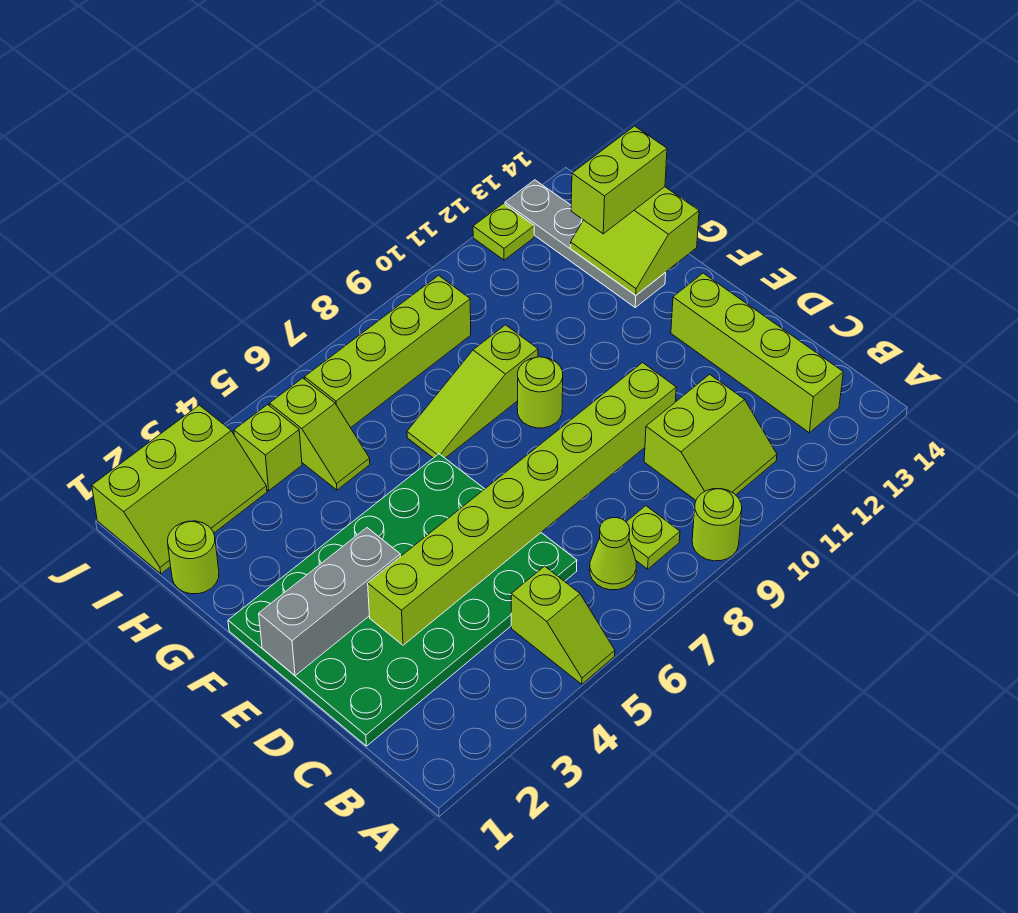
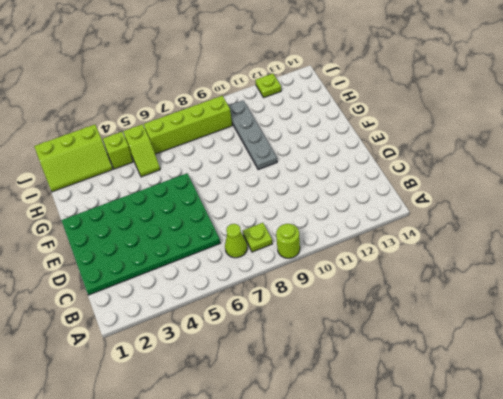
grey plate F10:I10 level 1 -> grey plate G13:J13 level 1
none -> lime slope A5:B5 level 1 top B
none -> lime slope B10:C11 level 1 top C
none -> lime brick B13:E13 level 1

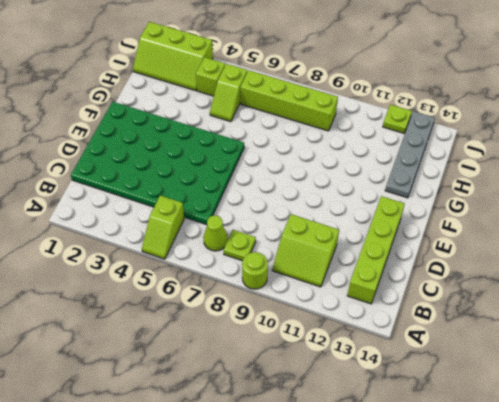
none -> lime round brick F9 level 1
none -> lime slope G7:G9 level 1 top 9
none -> lime round brick H1 level 1

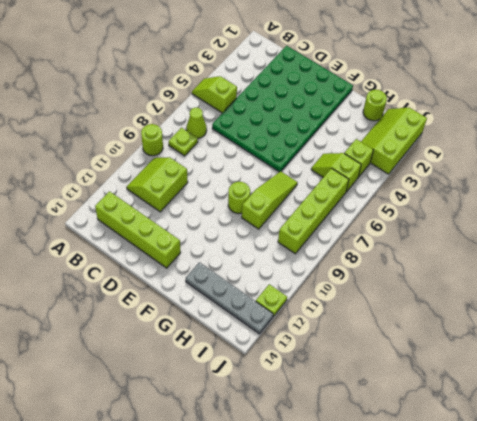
none -> lime brick D3:D10 level 2
none -> grey brick E1:E3 level 2
none -> lime slope G13:H14 level 2 top 14

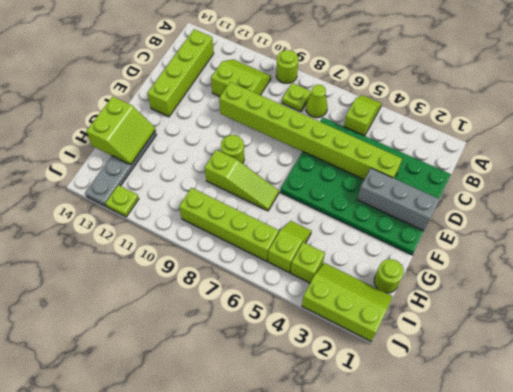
none -> lime brick H13:H14 level 3

